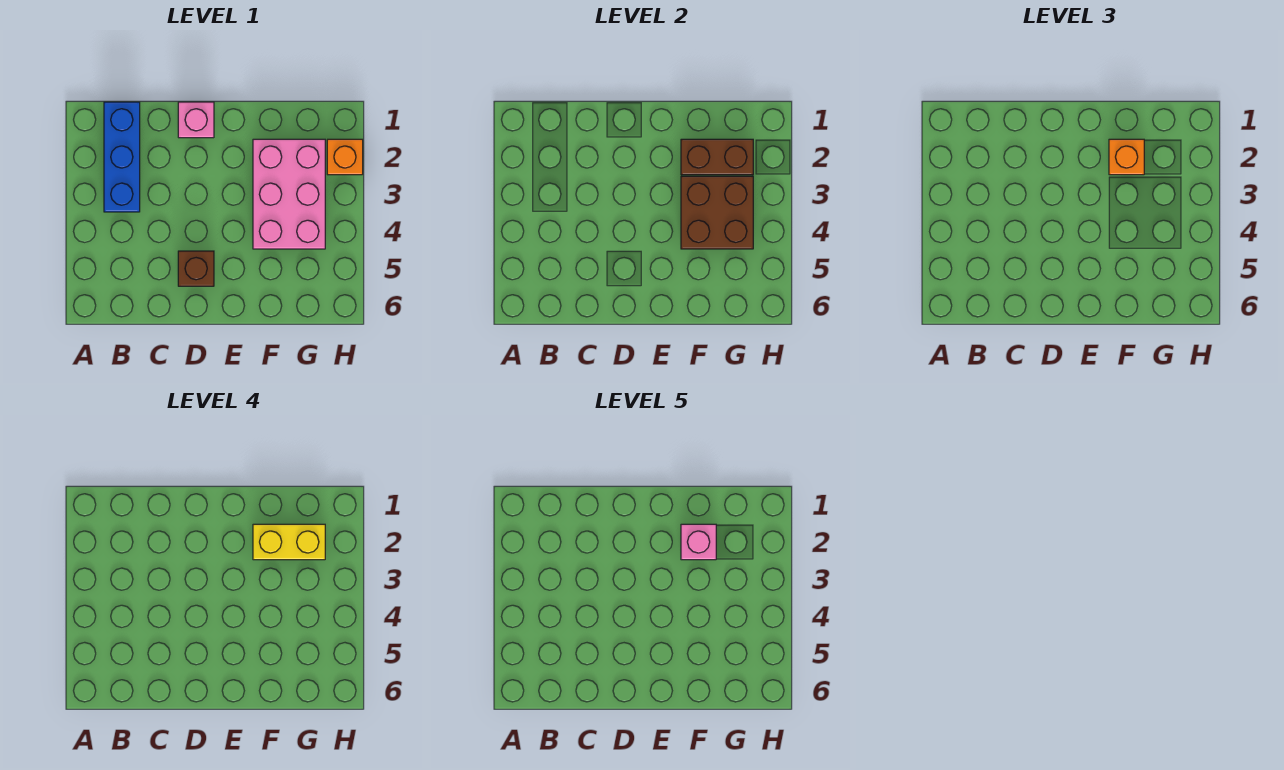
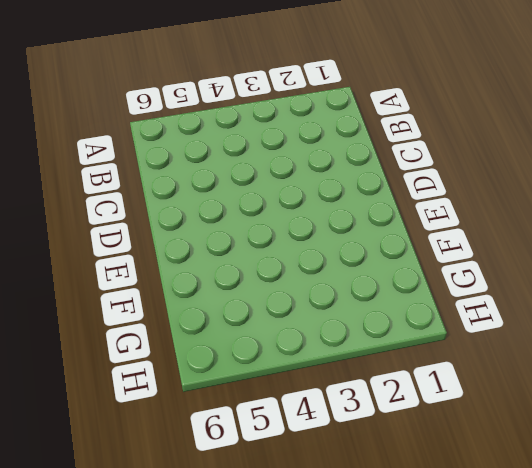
none -> blue brick B1:B3 level 1
none -> pink brick D1 level 1

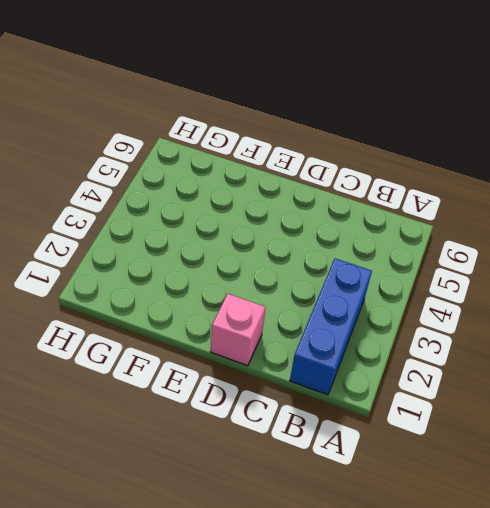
none -> brown brick D5 level 1
none -> pink brick F2:G4 level 1

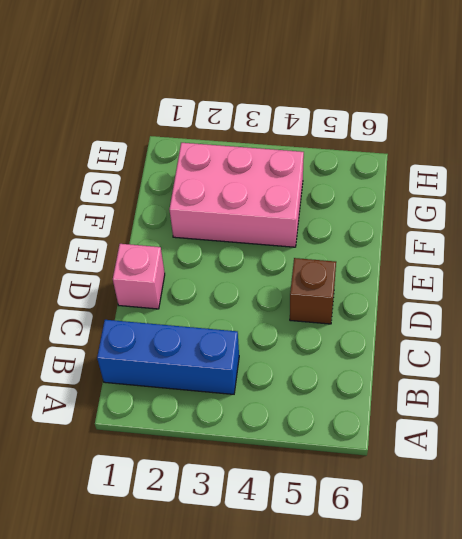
none -> orange brick H2 level 1
none -> brown brick F2:G2 level 2

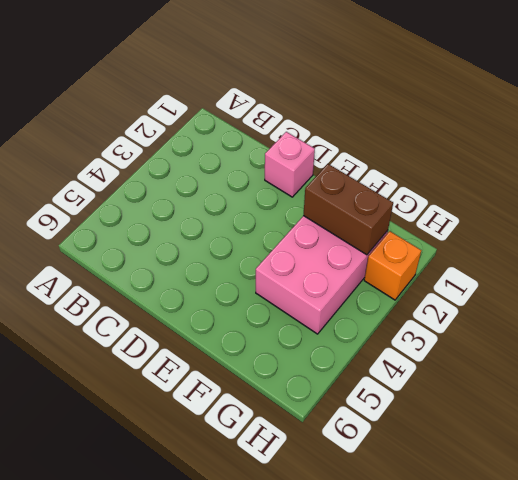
none -> blue brick B1:B3 level 1
none -> brown brick D5 level 1

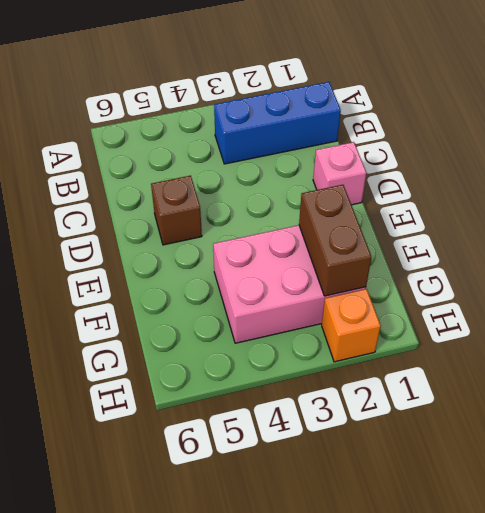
none -> brown brick F3:G4 level 2
none -> orange brick F2 level 3

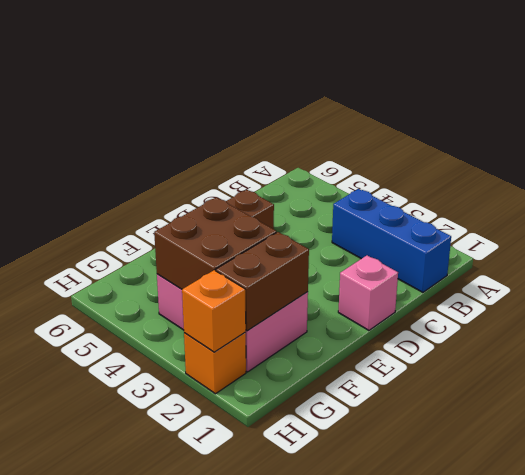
orange brick H2 level 2 -> orange brick F2 level 3
none -> yellow brick F2:G2 level 4
none -> pink brick F2 level 5

